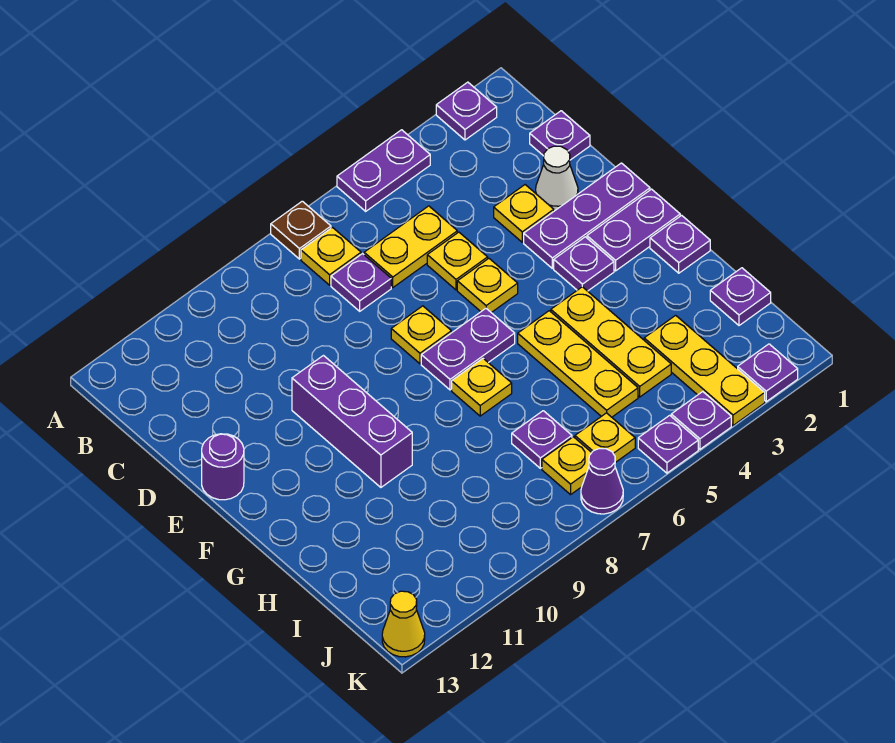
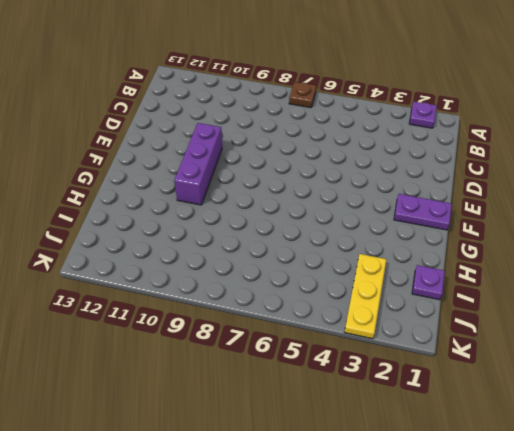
none -> purple plate A4:A5 level 1
none -> yellow plate B7 level 1
none -> purple plate C1 level 1
none -> yellow plate C5:C6 level 1

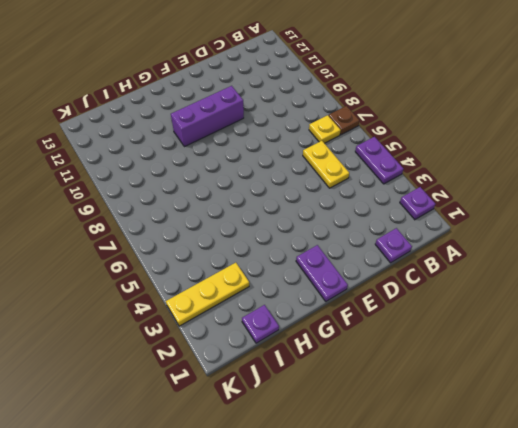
none -> purple plate C7 level 1
none -> white cone D2 level 1
none -> yellow plate D3 level 1
none -> yellow plate D5 level 1

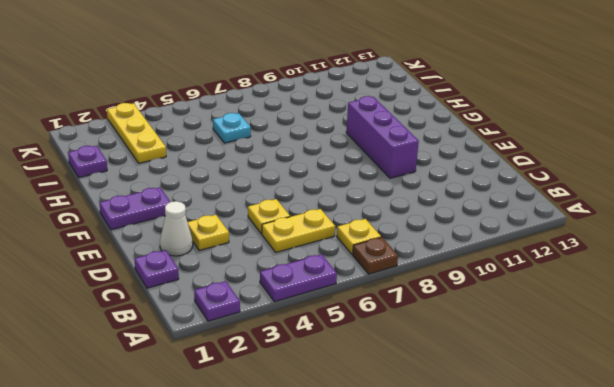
cyan plate I6 level 1 -> none
none -> purple plate C7 level 1
none -> purple plate E1:E3 level 1
none -> yellow plate E5 level 1
none -> yellow plate E7 level 1

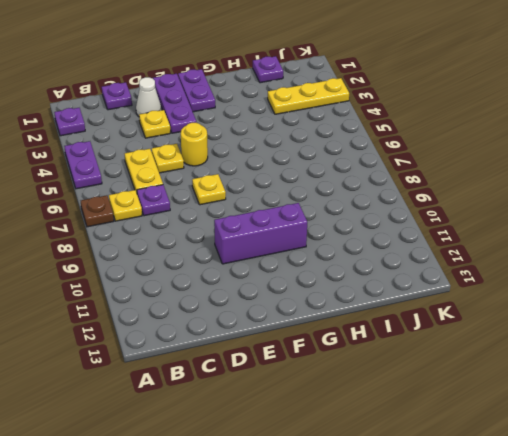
yellow round brick E5 level 1 -> yellow plate E5 level 1
none -> purple round brick E13 level 1
none -> purple plate F3 level 1
none -> purple plate F6:F7 level 1
none -> purple plate G1 level 1

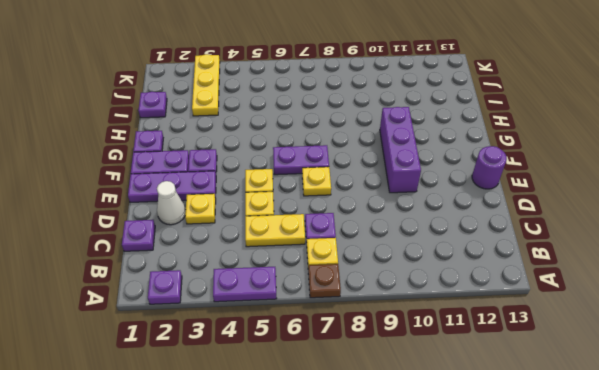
none -> yellow plate G4:I4 level 1
none -> yellow plate G5:I5 level 1
none -> yellow plate G7 level 1
none -> purple plate I7 level 1

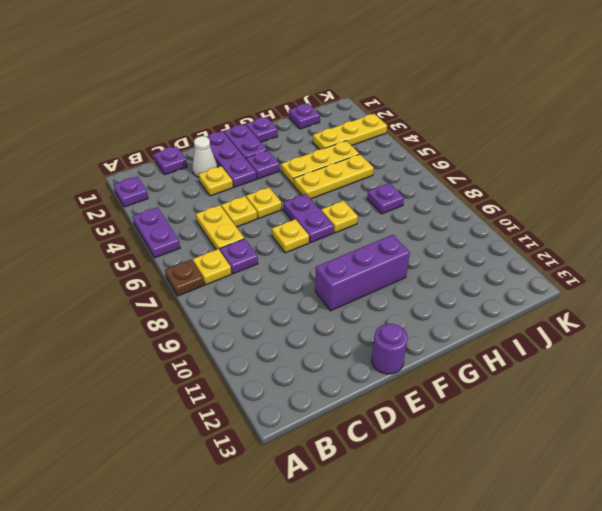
none -> yellow plate J6 level 1
none -> yellow plate J7 level 1
none -> purple plate K2 level 1
none -> purple plate K4 level 1

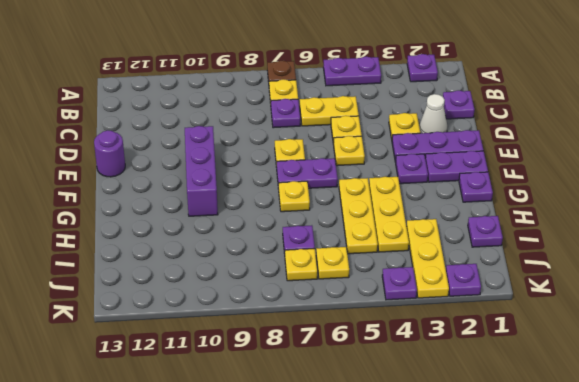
none -> purple plate K5 level 1
none -> purple cone K7 level 1
none -> yellow cone K13 level 1

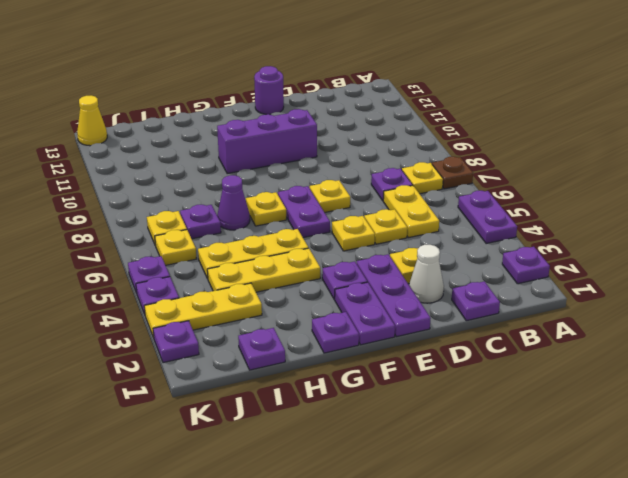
purple cone H7 level 1 -> purple cone K7 level 1

